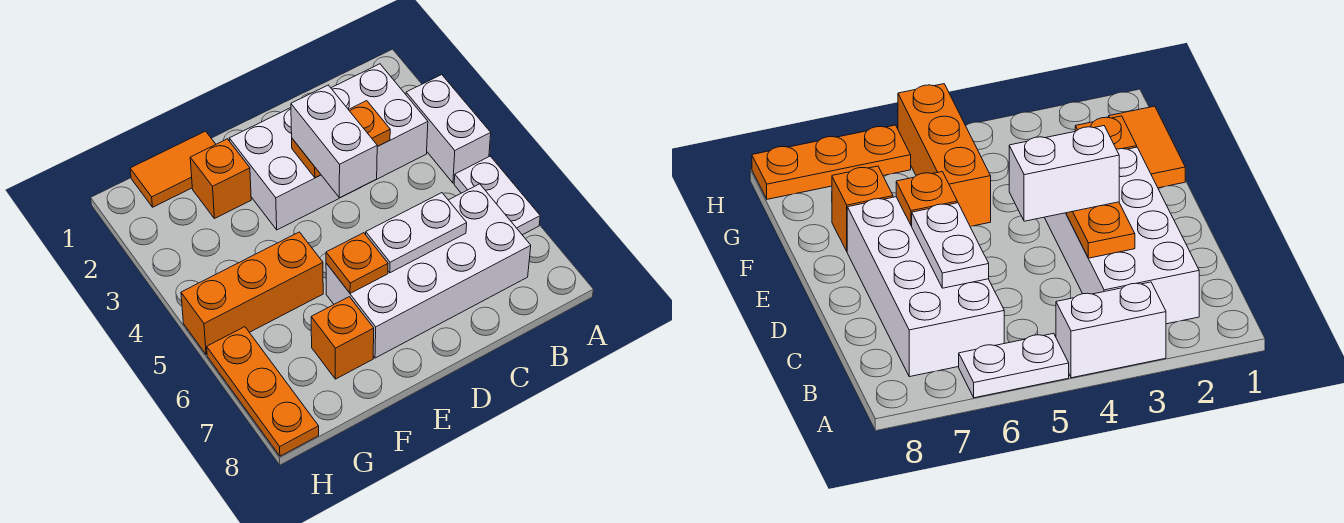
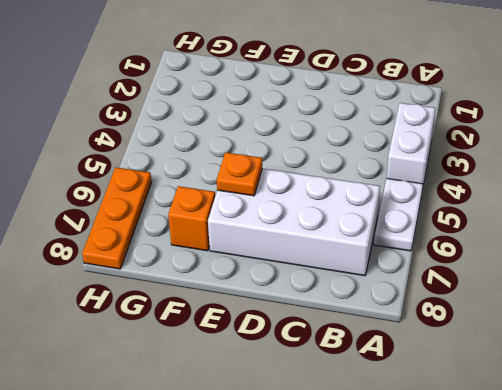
none -> white brick B2:E3 level 1
none -> orange tile F1:G1 level 1
none -> orange brick F2 level 1

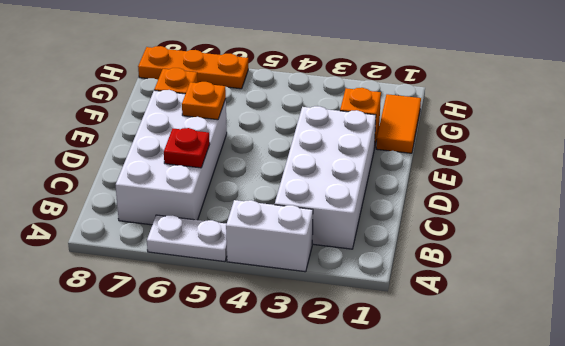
red plate C6 level 2 -> white plate C6:D6 level 2
none -> orange brick F5:H5 level 1
none -> orange plate C3:D3 level 2
none -> white brick D3:D4 level 3

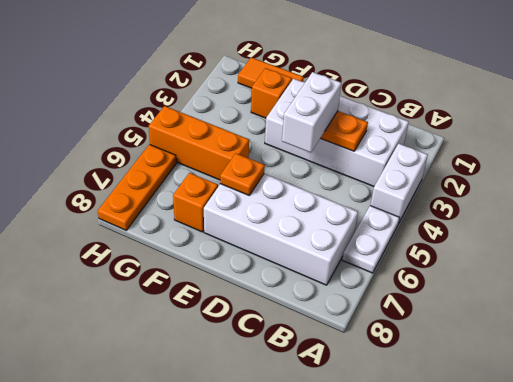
none -> white plate C6:D6 level 2

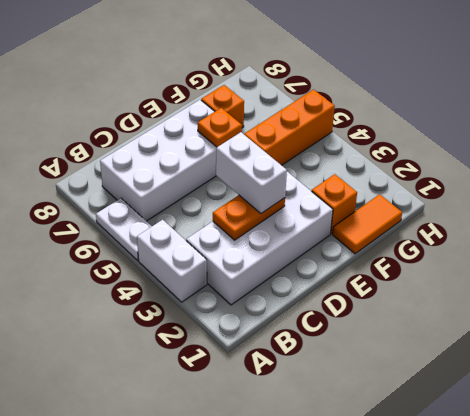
none -> orange plate H6:H8 level 1
none -> white plate C6:D6 level 2

